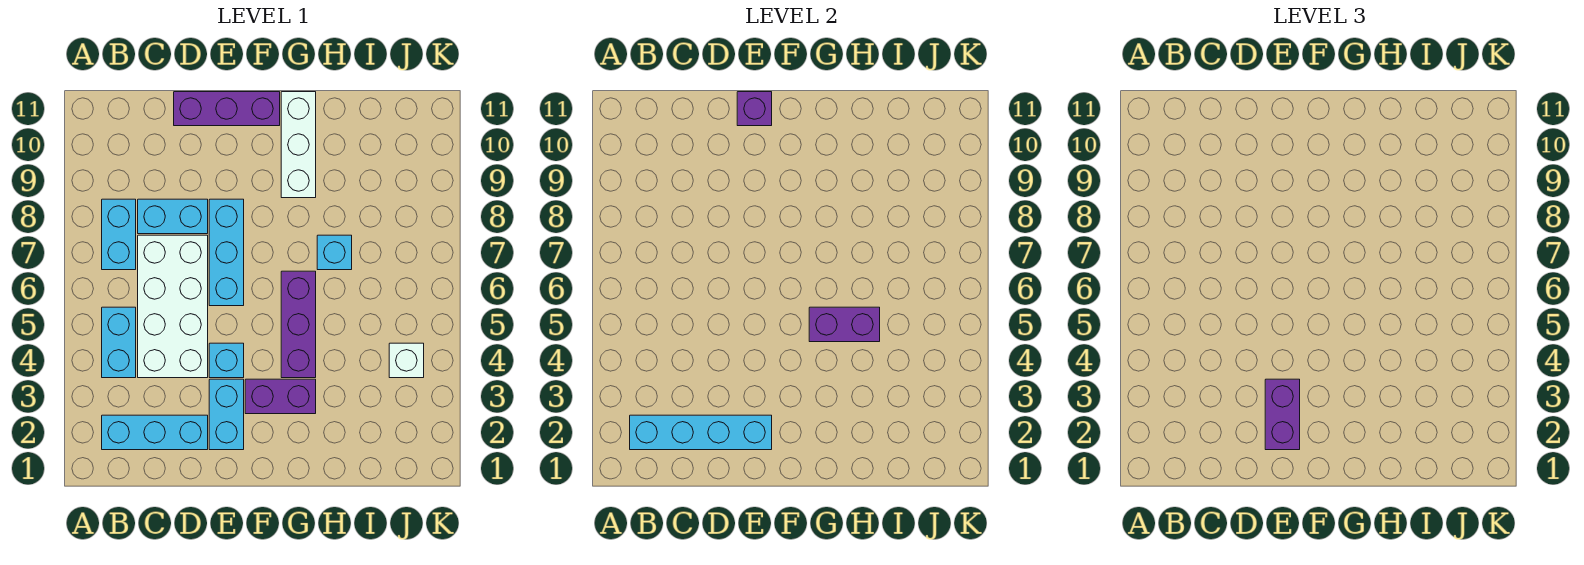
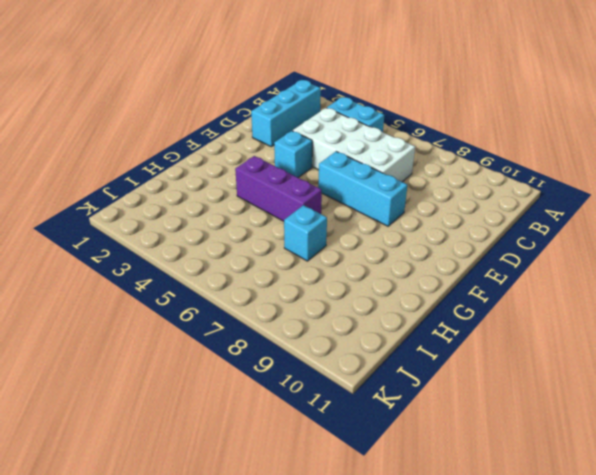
none -> cyan brick B7:B8 level 1
none -> cyan brick C8:D8 level 1
none -> purple brick D11:F11 level 1

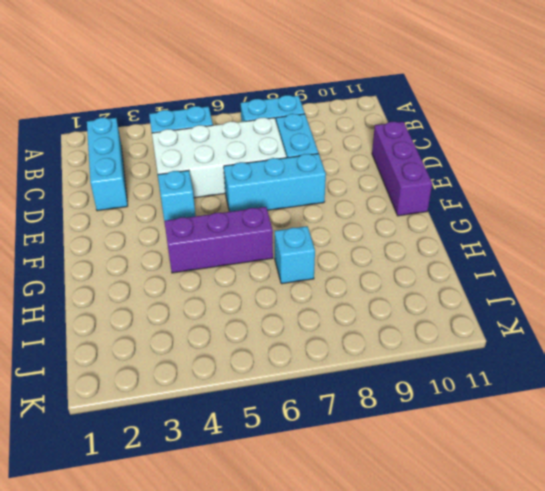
none -> cyan brick E2:E3 level 1
none -> purple brick F3:G3 level 1
none -> white brick G9:G11 level 1

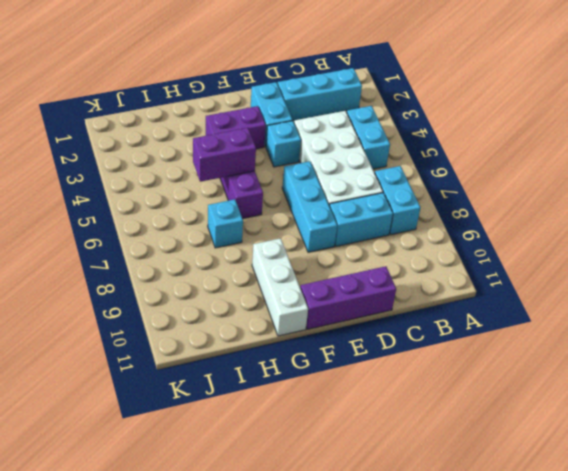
none -> white brick J4 level 1
none -> cyan brick B2:E2 level 2
none -> purple brick E11 level 2

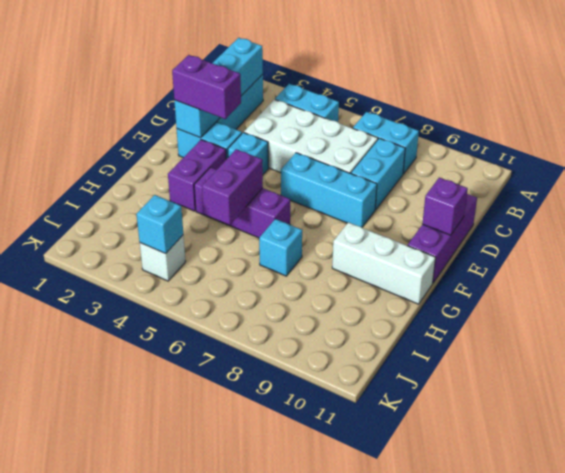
cyan brick J4 level 2 -> none

